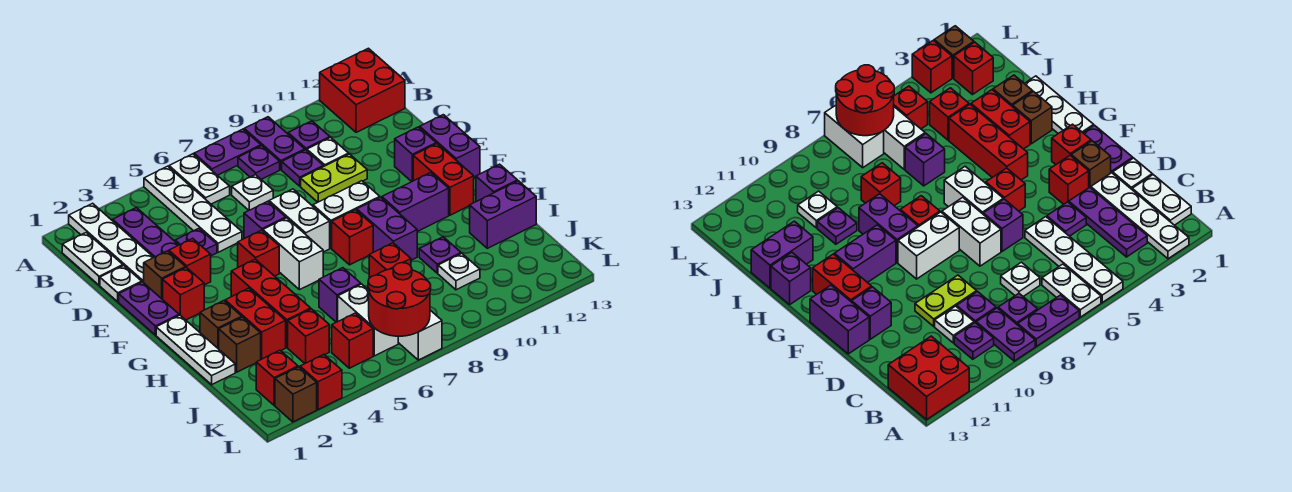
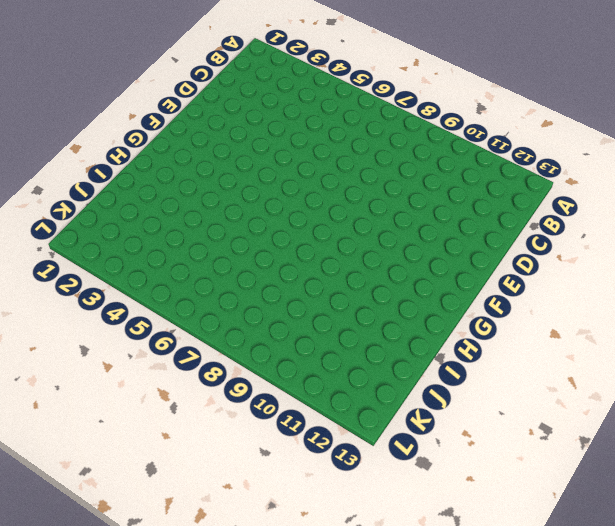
none -> white plate A2:D2 level 1
none -> white plate A5:D5 level 1
none -> white plate A6:B6 level 1
none -> purple plate A7:A8 level 1

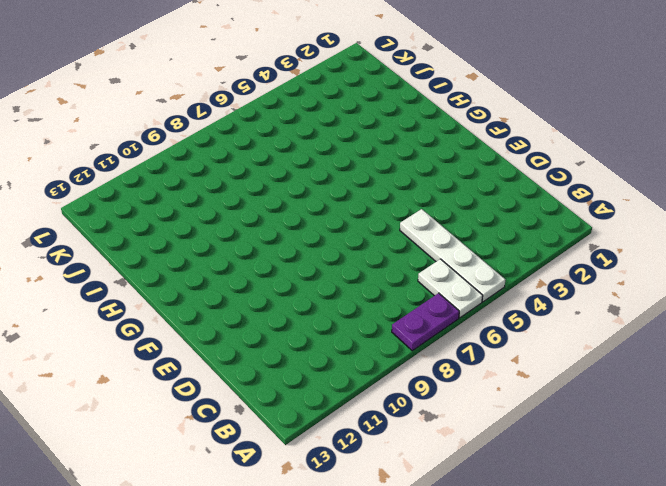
none -> white plate A2:D2 level 1
none -> purple plate A9:B9 level 1
none -> red brick A12:B13 level 1
none -> white plate B1:C1 level 1

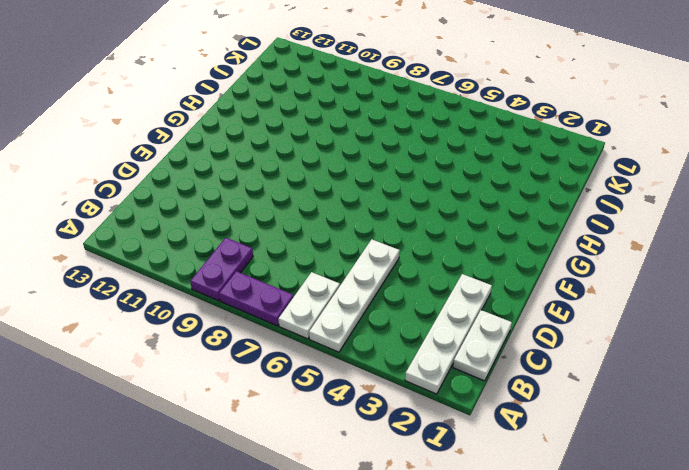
none -> red brick A12:B13 level 1
none -> purple plate B3:D3 level 1
none -> purple plate B8 level 1
none -> purple plate B10 level 1

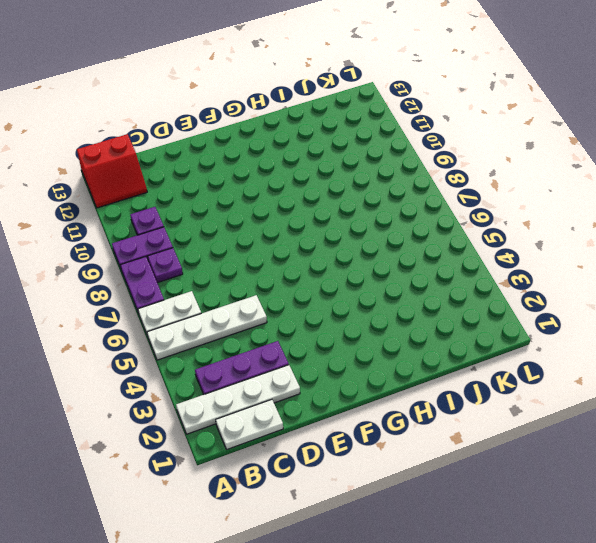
red slope A12:B13 level 1 top 13 -> red brick A12:B13 level 1
none -> white plate C7 level 1
none -> purple plate C9 level 1
none -> white plate C10 level 1
none -> white plate D1 level 1

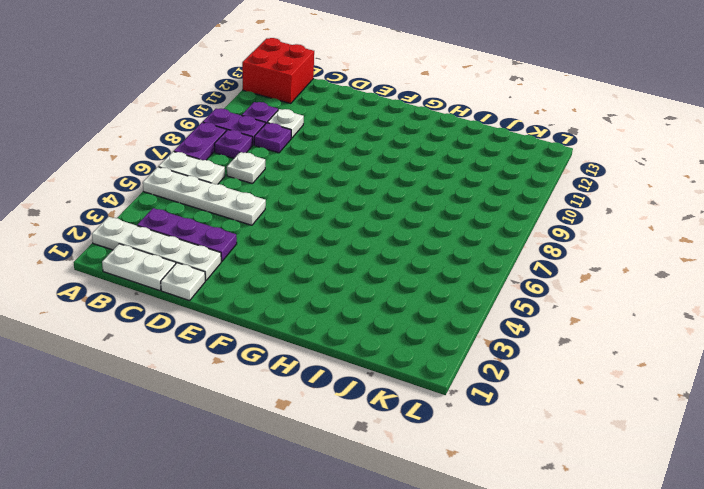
none -> purple plate D4 level 1
none -> lime plate D9:D10 level 1
none -> purple plate E1:F1 level 1
none -> brown brick E2 level 1

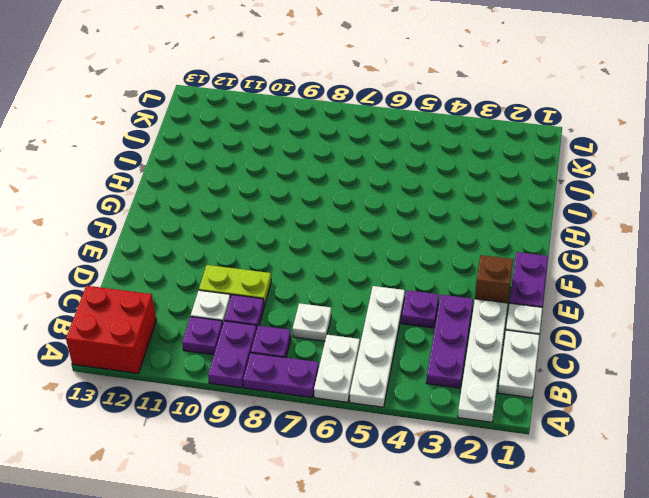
none -> red brick E3 level 1
none -> purple brick E6 level 1
none -> white brick E7:F7 level 1
none -> purple brick E12 level 1

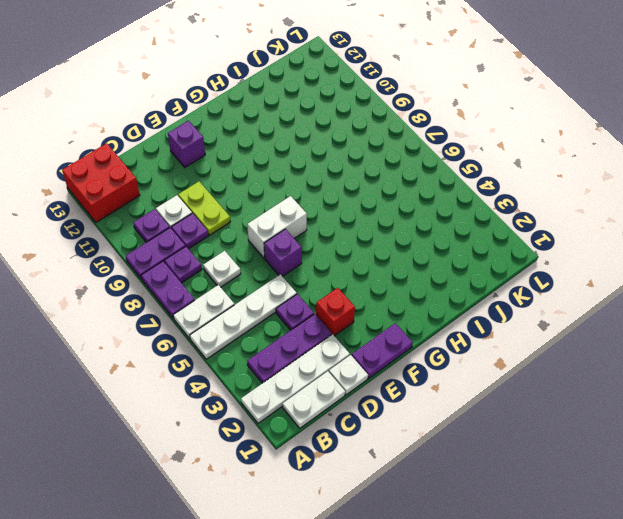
none -> brown brick E2 level 1
none -> purple brick E13:F13 level 1
none -> red brick F2 level 1
none -> red brick F5 level 1

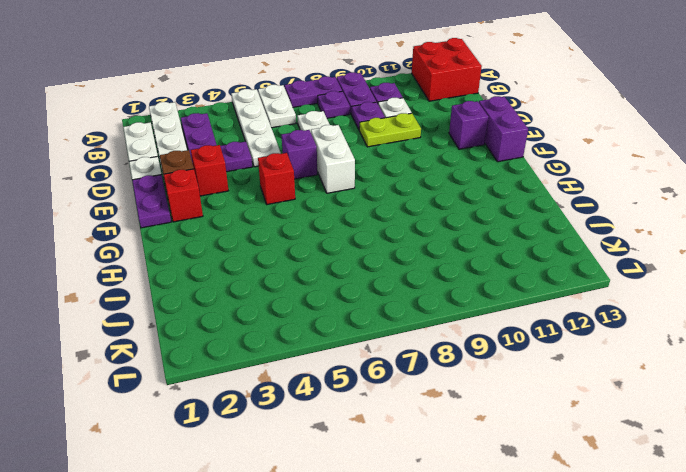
none -> white brick F6:G6 level 1
none -> white brick F8:F9 level 1
none -> red brick F12:G12 level 1
none -> white plate G1:I1 level 1

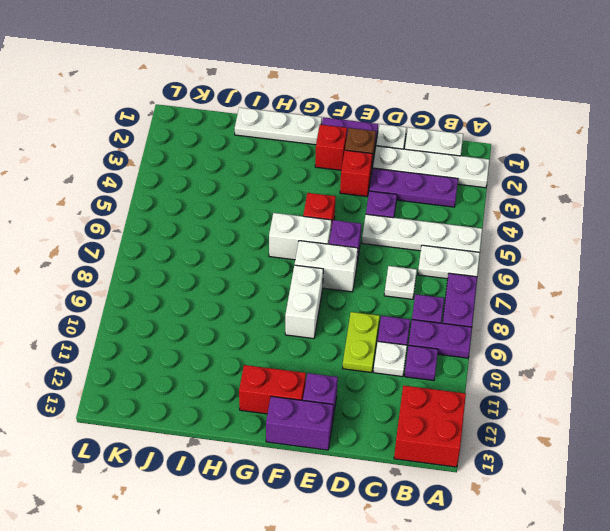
none -> red brick G4:I4 level 1
none -> red brick G8 level 1
none -> purple brick G9:H9 level 1
none -> purple brick G10:G11 level 1

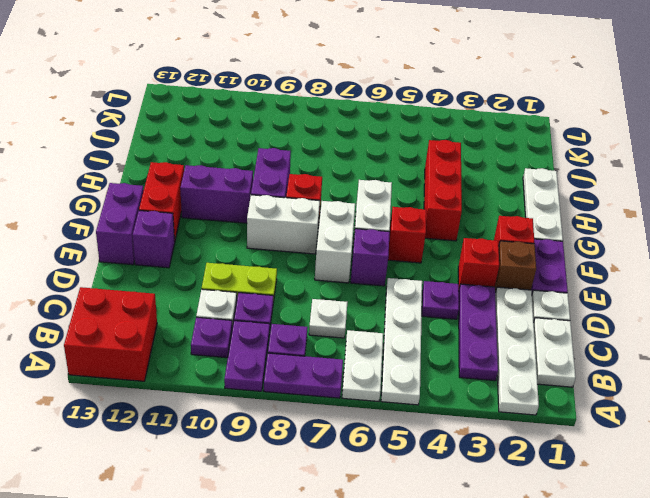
none -> brown brick H2 level 1
none -> red brick H3:I3 level 1
none -> purple brick H13 level 1
none -> brown brick I2 level 1

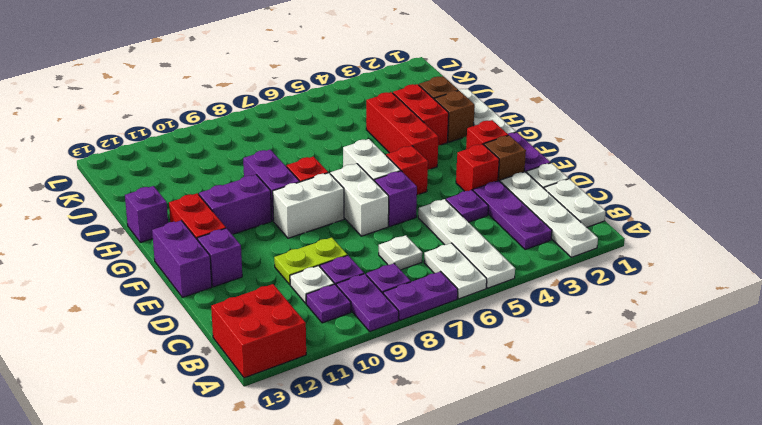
none -> purple brick I6 level 1
none -> red brick I8 level 1
none -> purple plate I10 level 1
none -> purple brick I12:I13 level 1

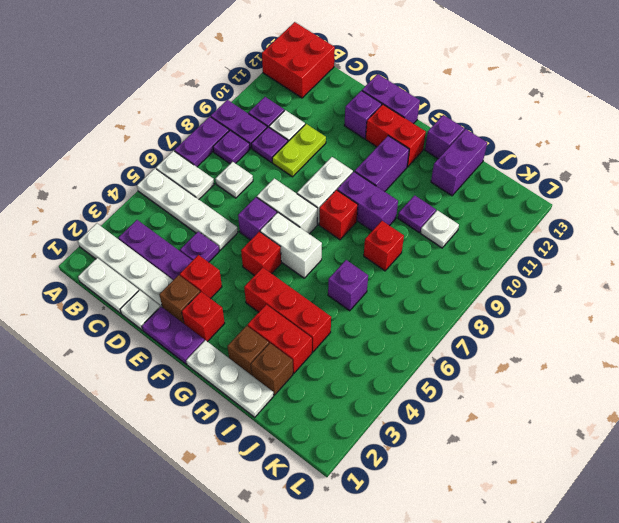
none -> red brick J4 level 1
none -> white brick J6:K6 level 1
none -> red brick K2 level 1
none -> red brick K5 level 1

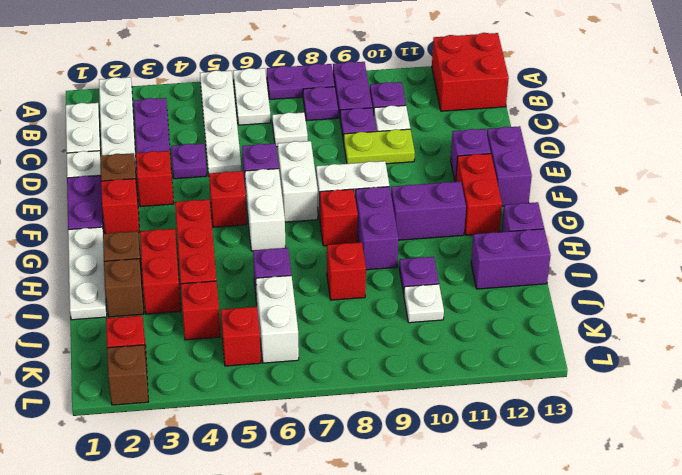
none -> white brick K7:L7 level 1
none -> red brick L3 level 1
none -> red round brick K6:L7 level 2

